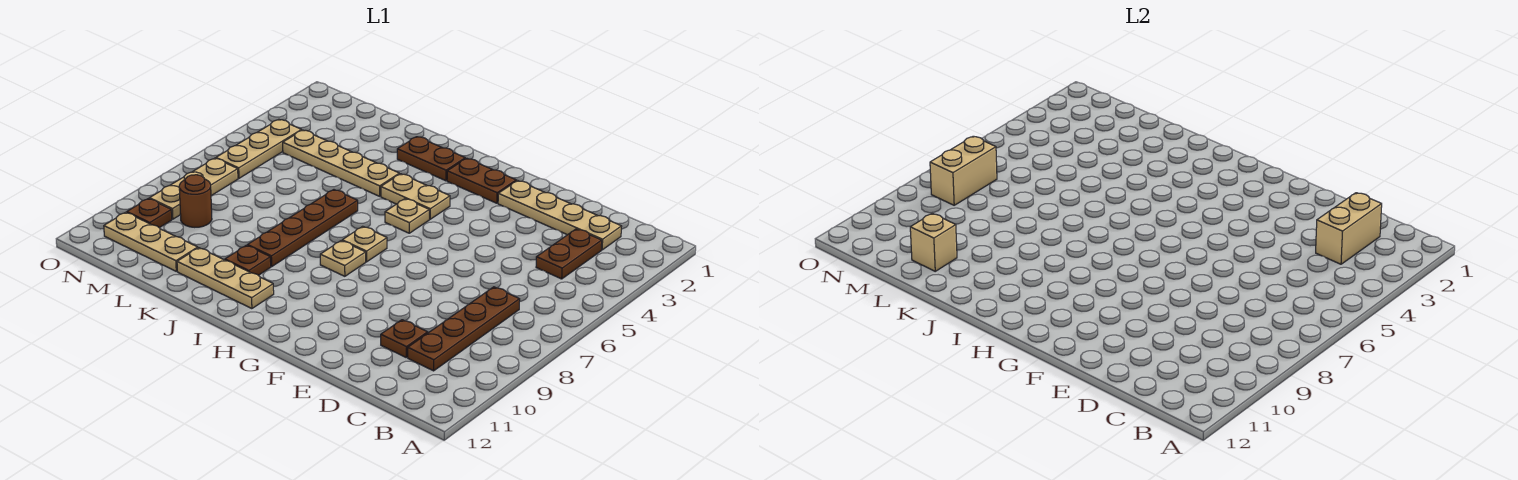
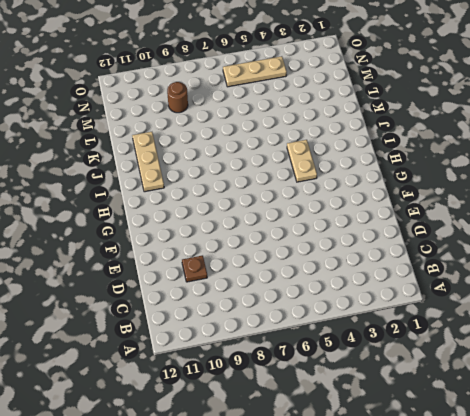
none -> tan plate C2:F2 level 1
none -> brown plate C3:C4 level 1
none -> brown plate C7:C10 level 1

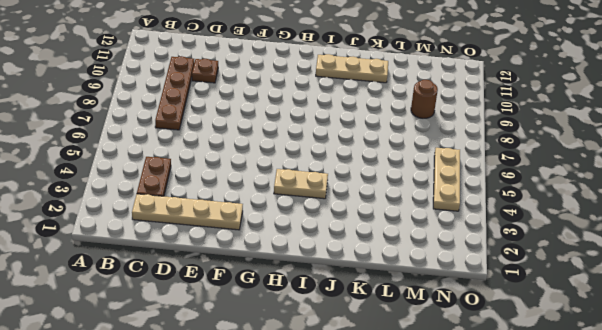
none -> brown plate G2:H2 level 1
none -> tan plate H5 level 1
none -> tan plate H7 level 1

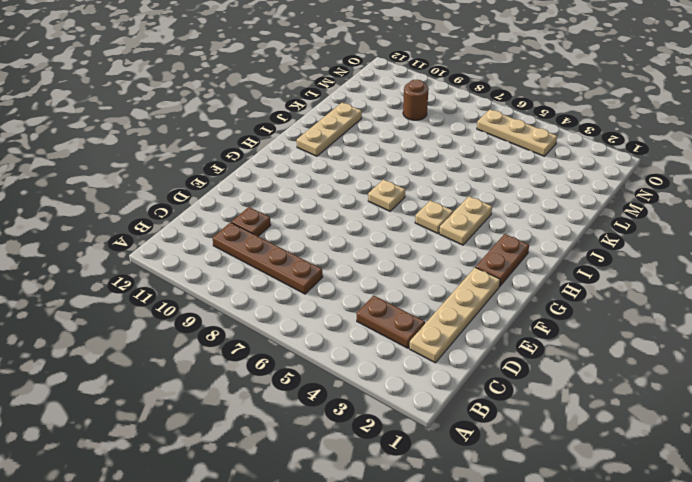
none -> tan plate H8 level 1
none -> brown plate I2:J2 level 1
none -> tan plate J4:M4 level 1

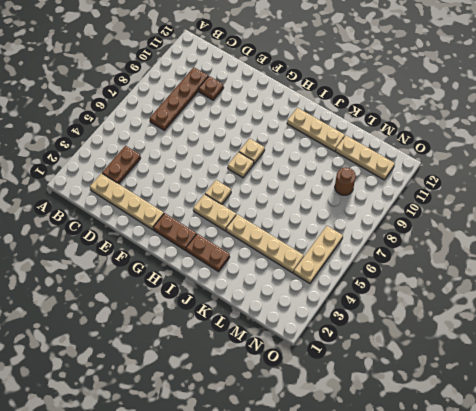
none -> brown plate J6:J9 level 1
none -> brown plate J10 level 1
none -> tan plate N7:N9 level 1

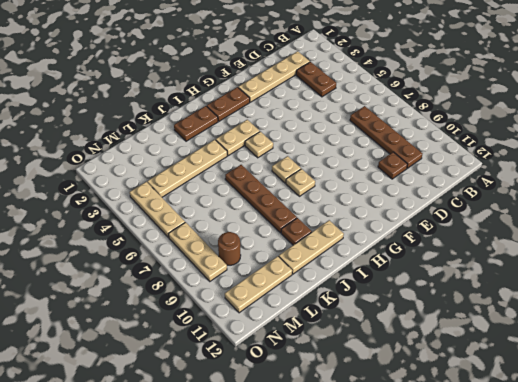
none -> brown plate N10 level 1
none -> tan brick C2:C3 level 2
none -> tan brick L11 level 2

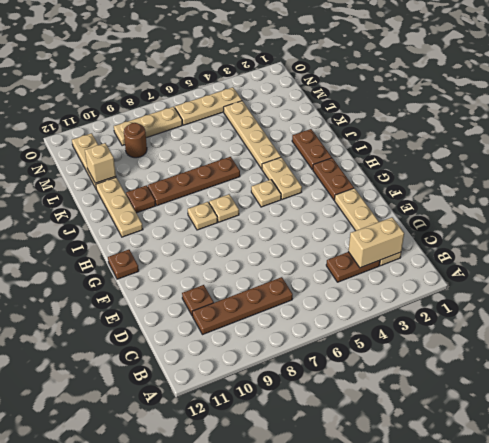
brown plate G12 level 1 -> brown plate N10 level 1
none -> tan brick N7:N8 level 2

